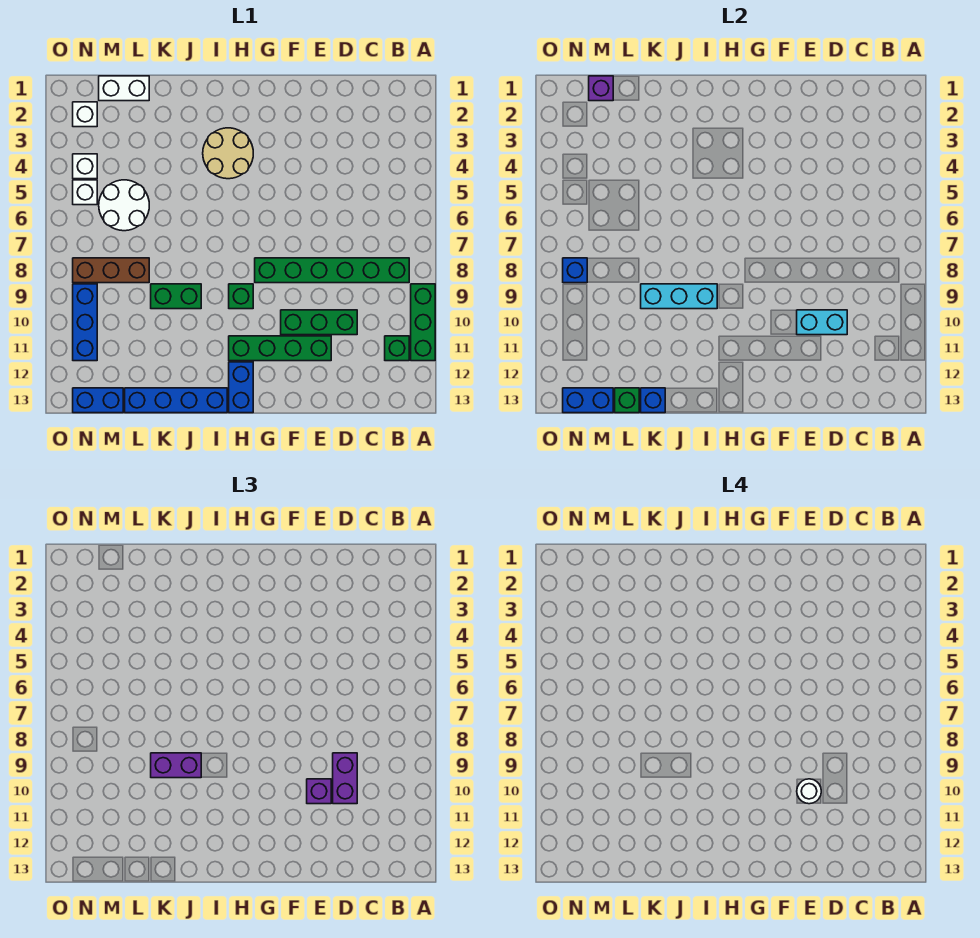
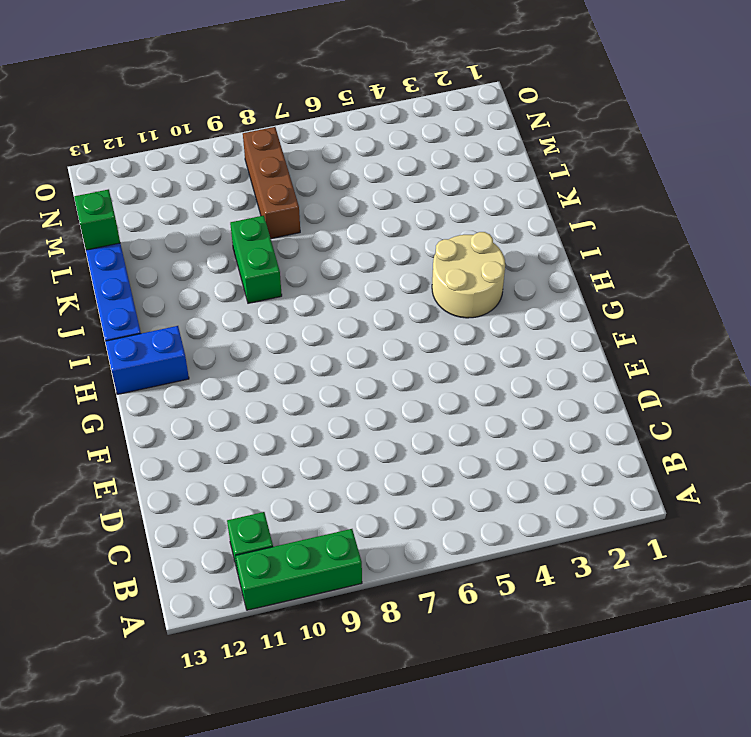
none -> green brick B8:G8 level 1
none -> green brick D10:F10 level 1
none -> green brick E11:H11 level 1

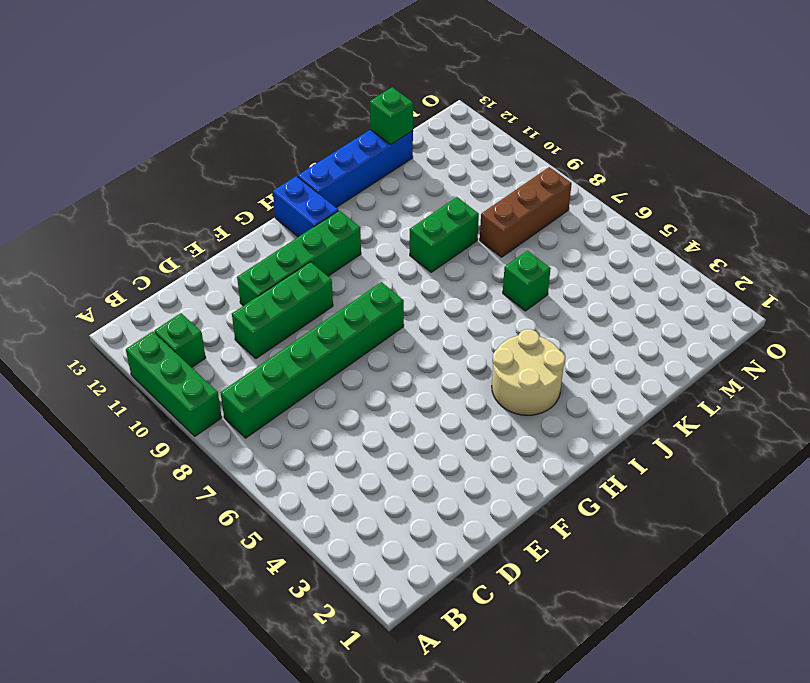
green brick K6 level 1 -> green brick H9 level 1
none -> white brick L1:M1 level 1
none -> white round brick L5:M6 level 1
none -> blue brick M13:N13 level 1

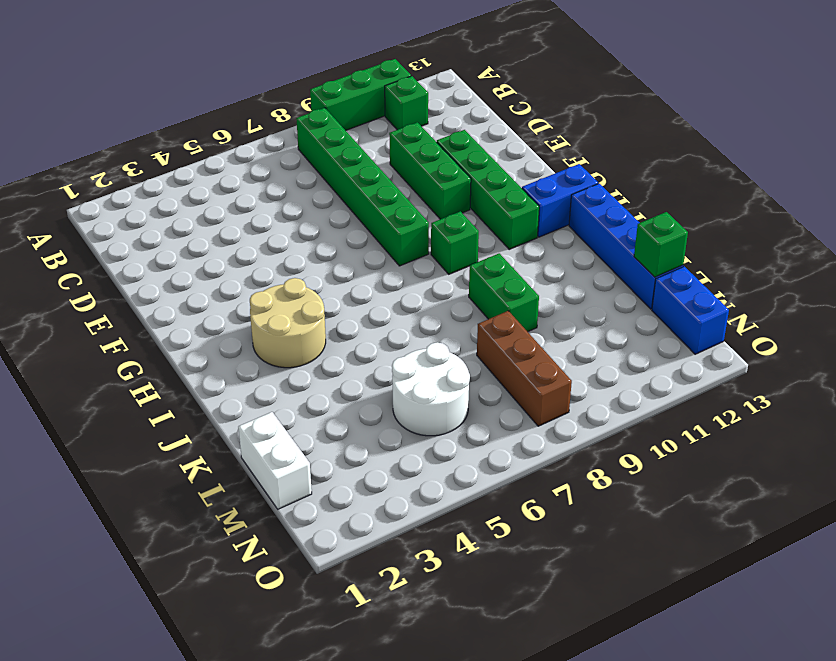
none -> white brick N2 level 1
none -> white brick N4 level 1
none -> white brick N5 level 1

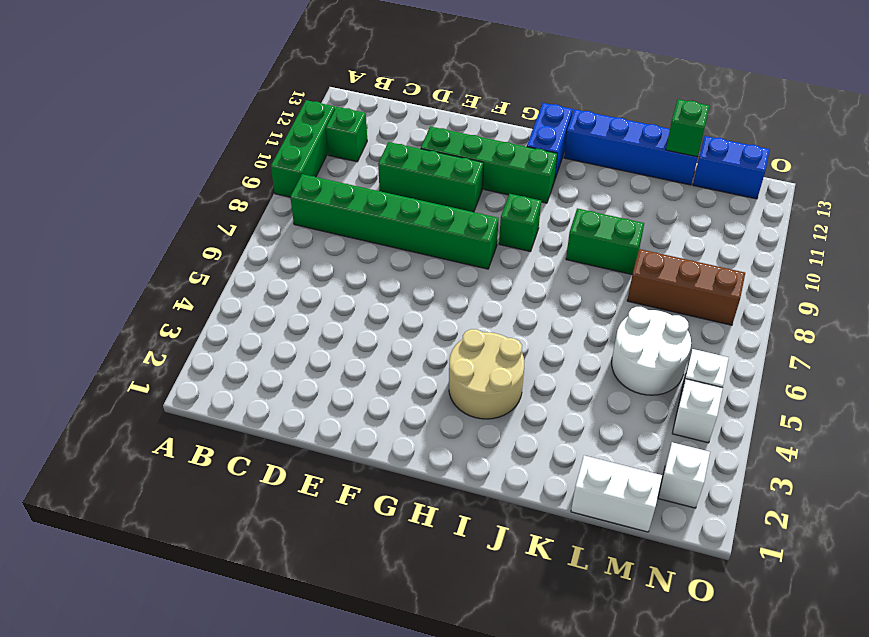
none -> blue brick N9:N11 level 1
none -> cyan brick D10:E10 level 2
none -> cyan brick I9:K9 level 2

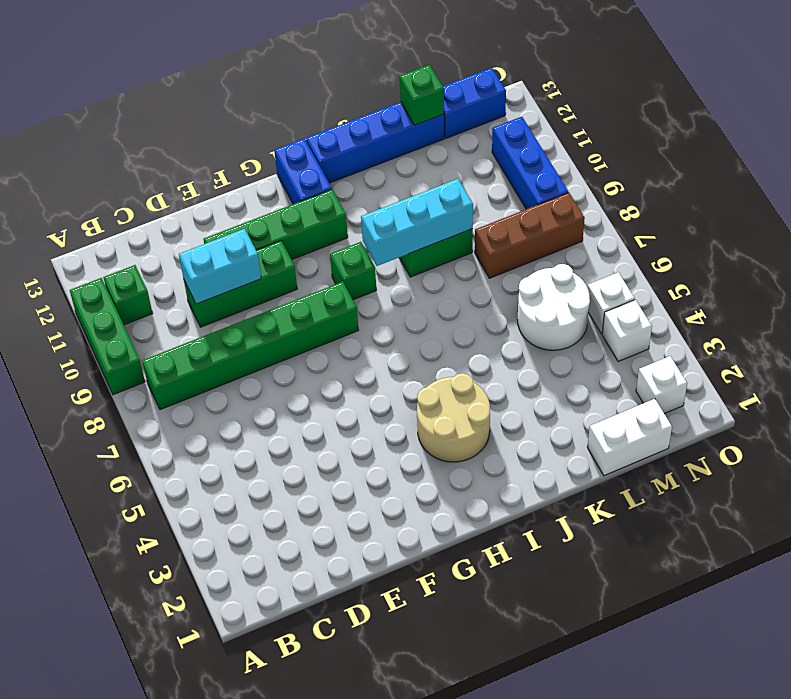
none -> blue brick K13 level 2
none -> purple brick M1 level 2
none -> blue brick M13:N13 level 2

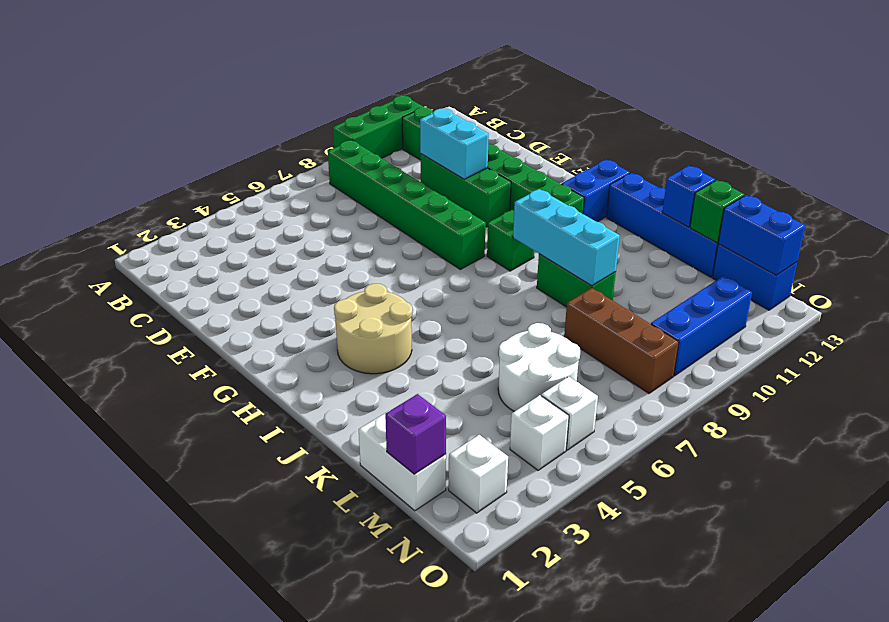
none -> blue brick N8 level 2
none -> purple brick D9:D10 level 3
none -> purple brick E10 level 3

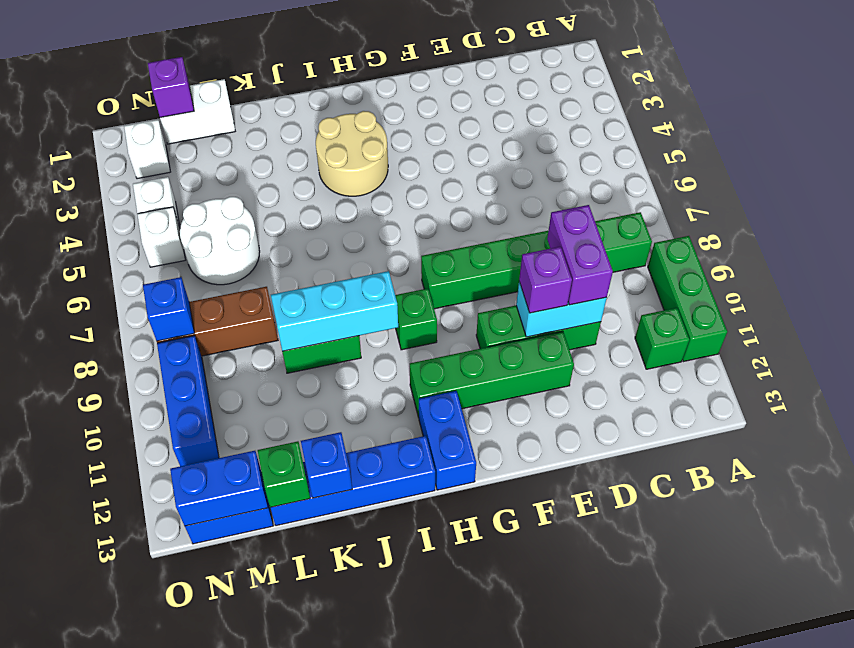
none -> purple brick J9:K9 level 3
none -> white round brick E10 level 4

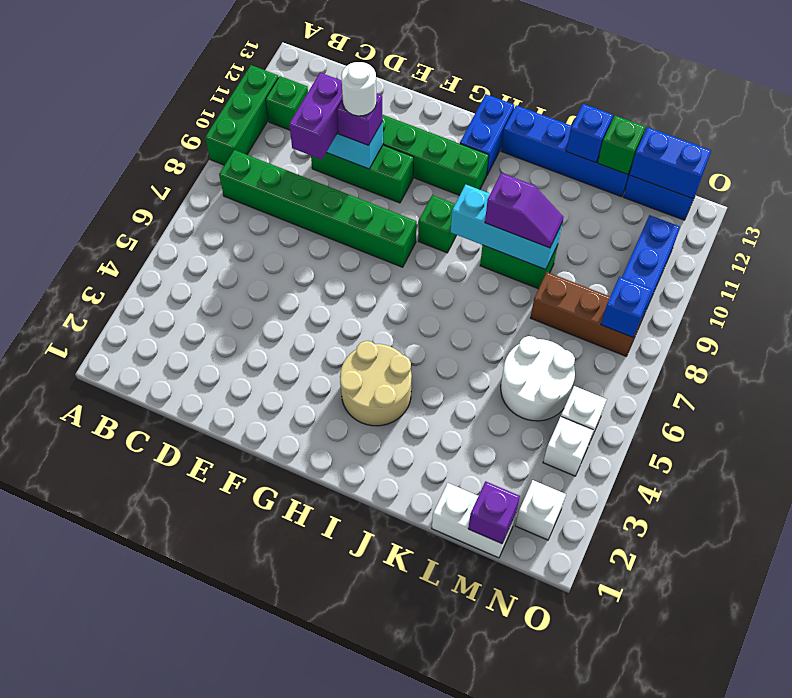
purple slope J9:K9 level 3 top J -> purple brick J9:K9 level 3

